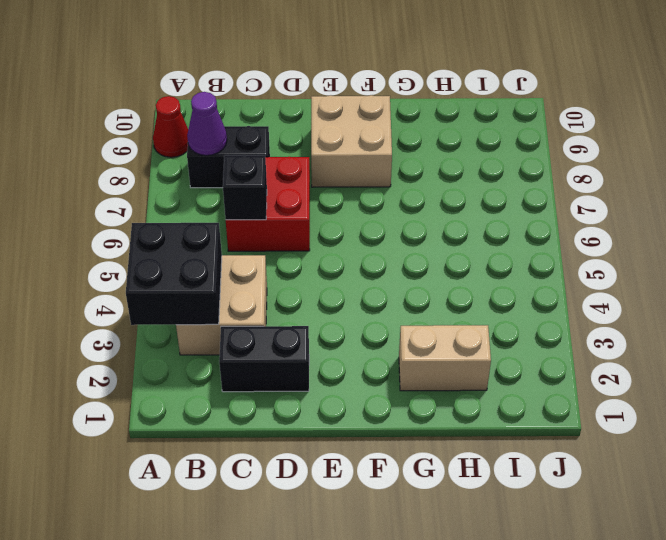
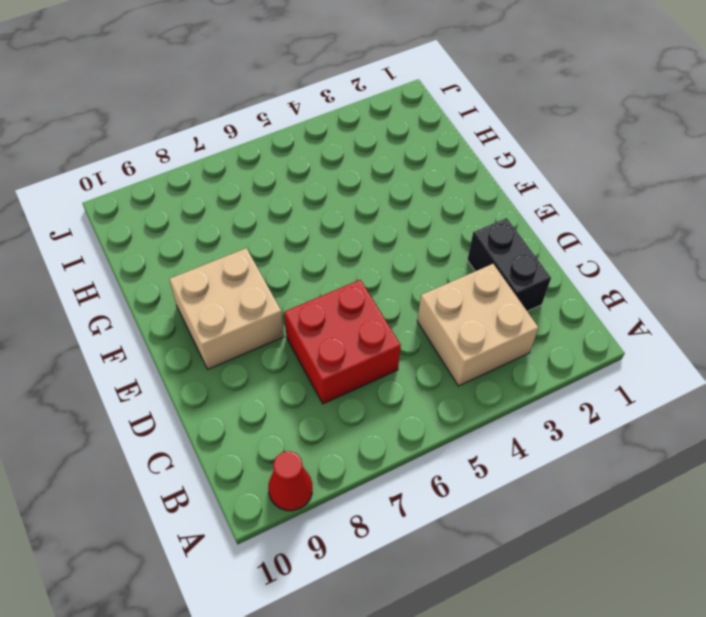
none -> black brick B8:C8 level 1
none -> tan brick G2:H2 level 1

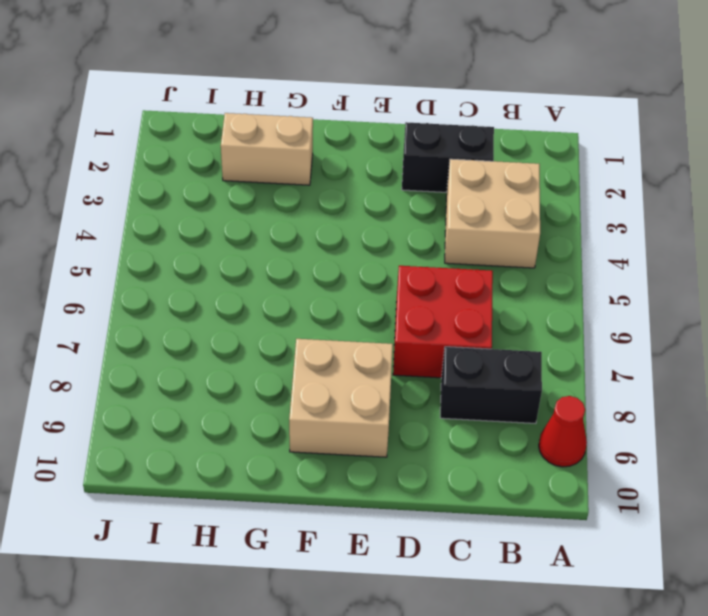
none -> black brick A3:B4 level 2
none -> purple cone B8 level 2

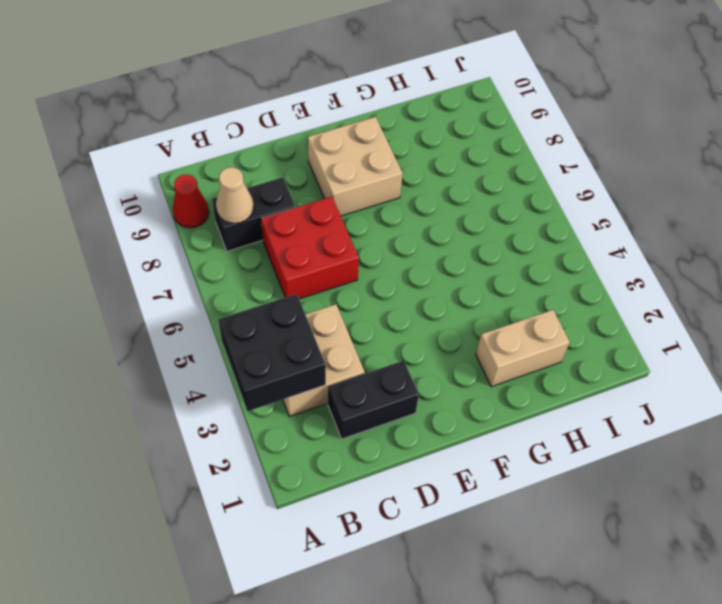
tan cone B8 level 2 -> purple cone B8 level 2
none -> black brick C6 level 2

